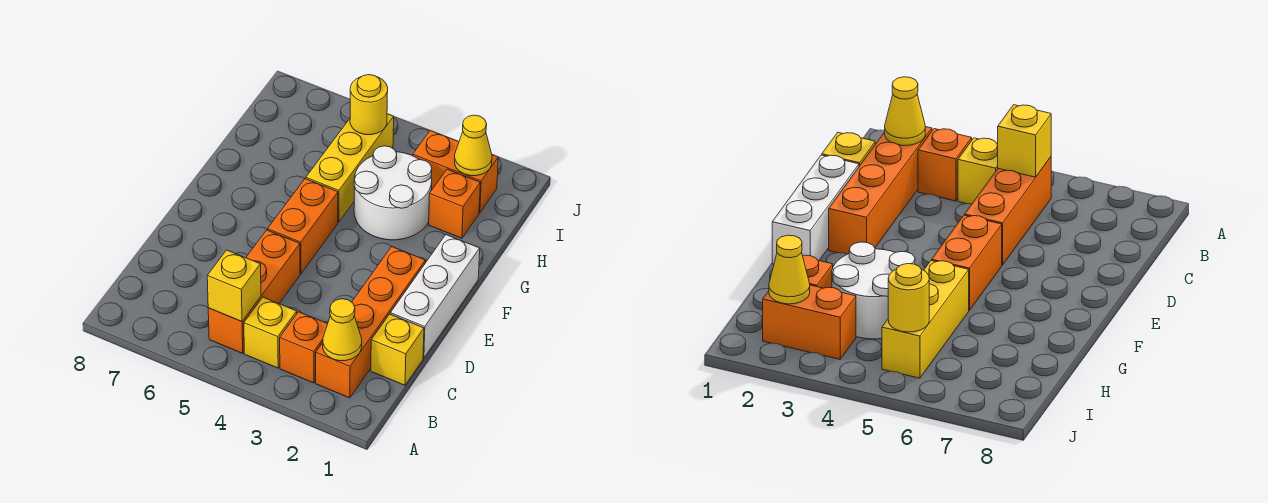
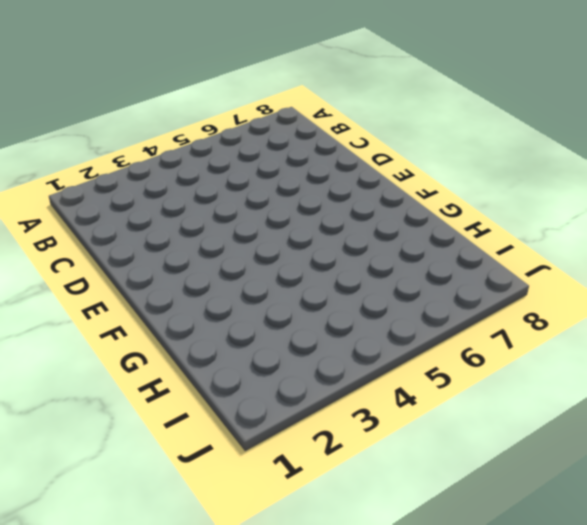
none -> orange brick B2:E2 level 1
none -> orange brick B3 level 1
none -> yellow brick B4 level 1

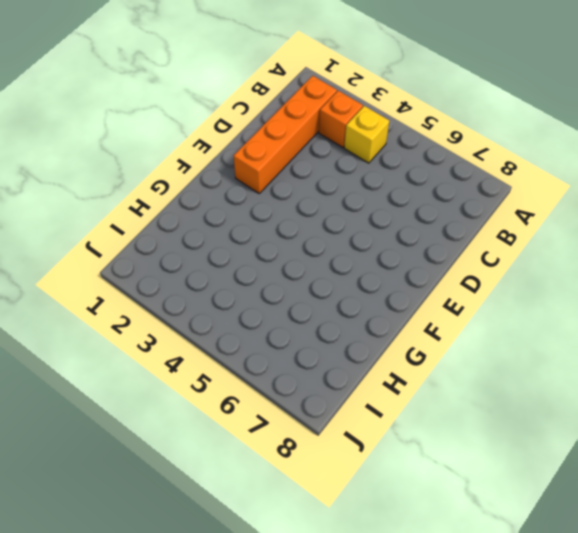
none -> orange brick B5:D5 level 1
none -> yellow brick C1 level 1
none -> white brick D1:F1 level 1

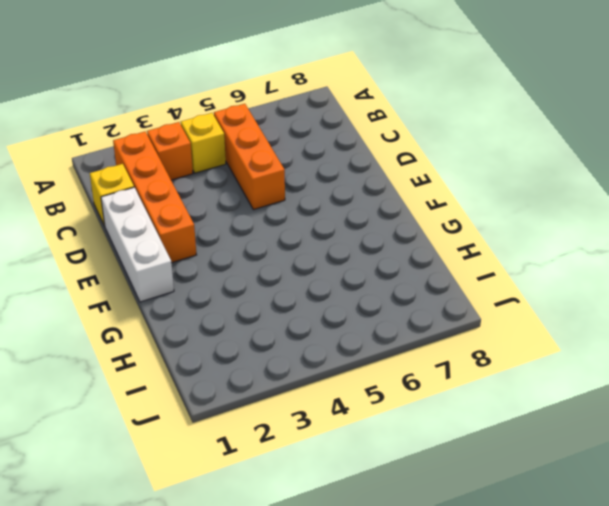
none -> orange brick E5:F5 level 1
none -> white round brick G3:H4 level 1
none -> yellow brick G5:I5 level 1

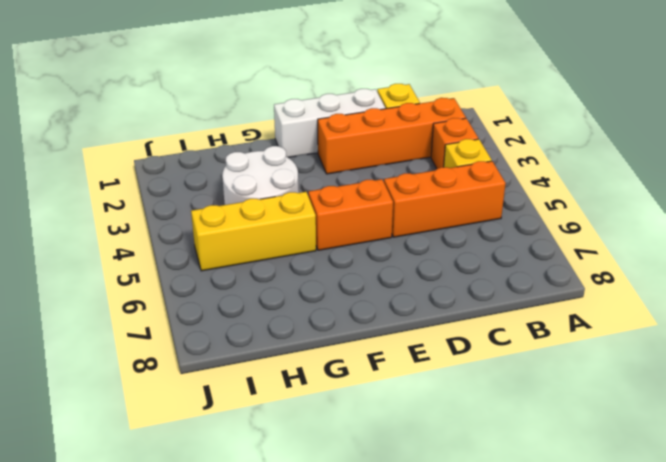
none -> orange brick H2 level 1
none -> orange brick I2:I3 level 1
none -> yellow cone B2 level 2

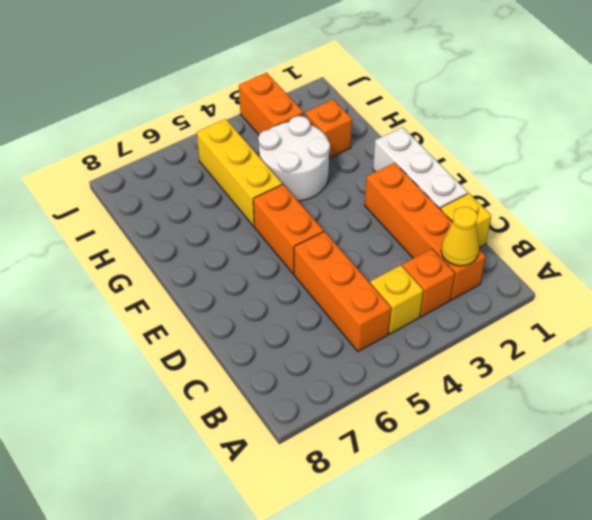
orange brick I3:J3 level 1 -> orange brick I2:I3 level 1
none -> yellow brick B5 level 2
none -> yellow cone I2 level 2
none -> yellow round brick I5 level 2

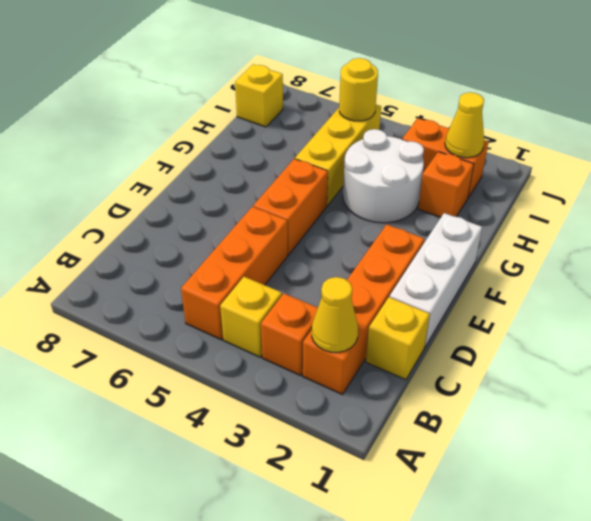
yellow brick I8 level 1 -> yellow brick B5 level 2

